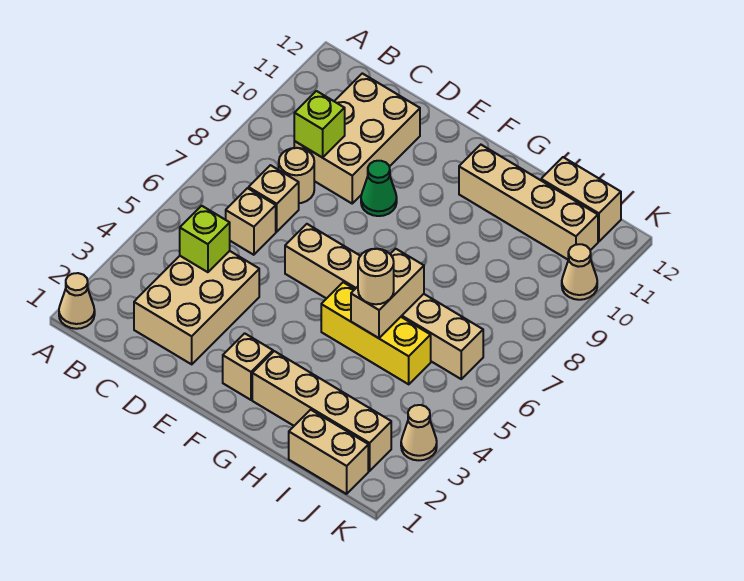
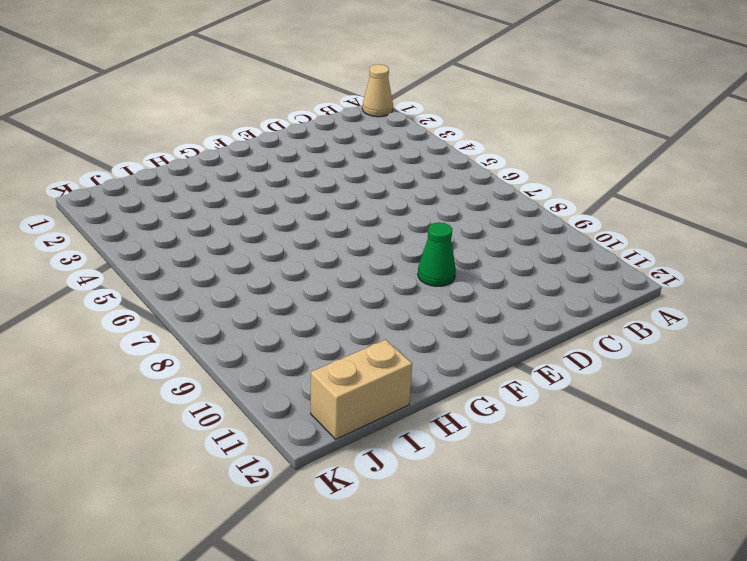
none -> tan brick C2:D4 level 1
none -> tan brick C6 level 1
none -> tan brick C7 level 1

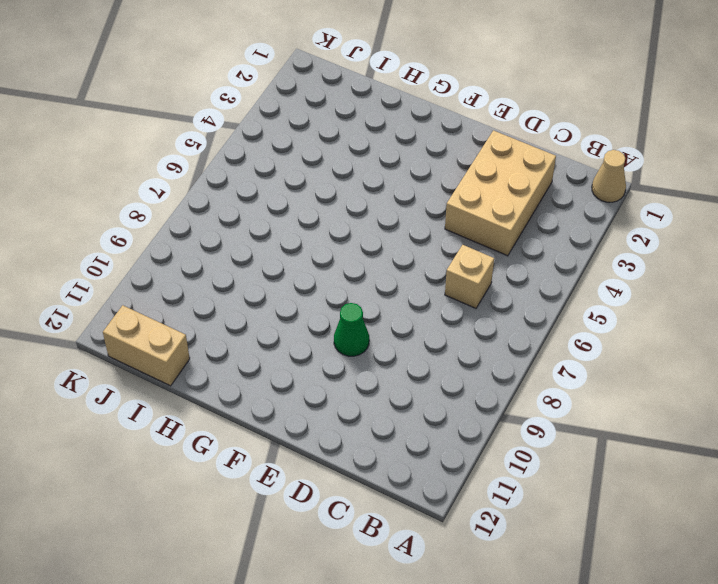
none -> tan brick C7 level 1
none -> tan round brick C8 level 1
none -> tan brick C9:D11 level 1

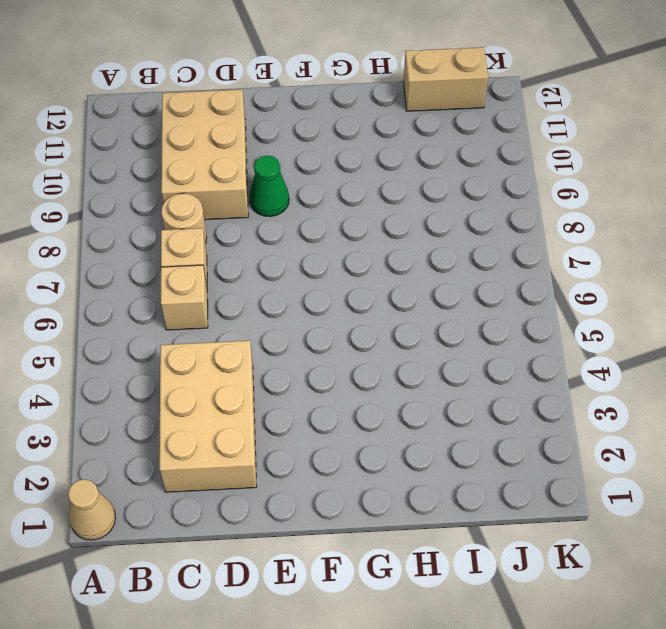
none -> tan brick E6:J6 level 1
none -> tan brick F2 level 1
none -> tan brick G2:J2 level 1

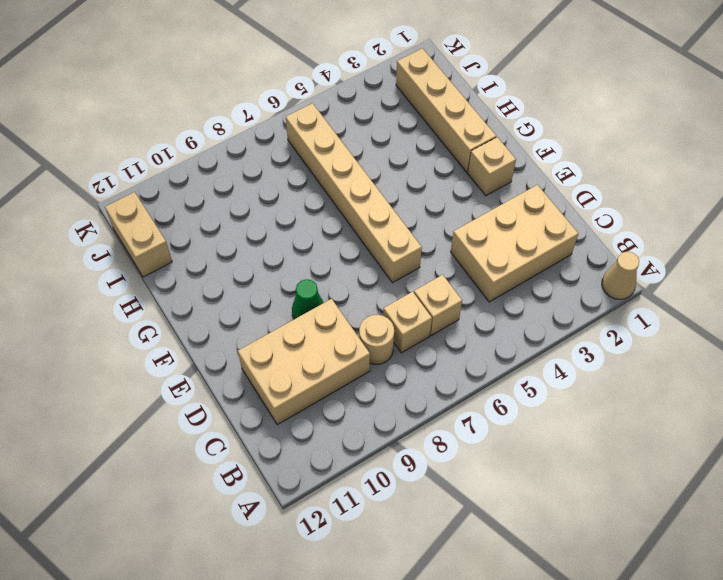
none -> yellow brick G5:I5 level 1
none -> tan brick G11:J11 level 1
none -> tan brick I1:J1 level 1

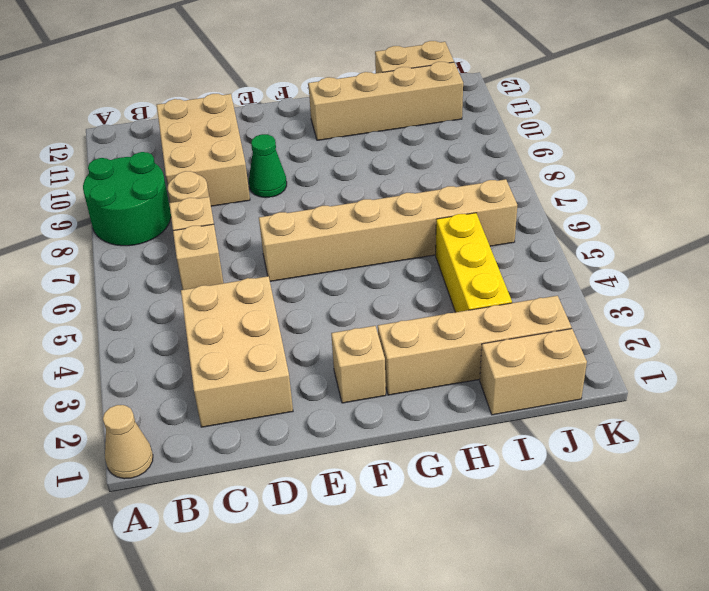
green round brick A8:B9 level 1 -> none
yellow brick I3:I5 level 1 -> yellow brick G5:I5 level 1
none -> tan cone K3 level 1
none -> tan cone K10 level 1
none -> lime brick C4 level 2

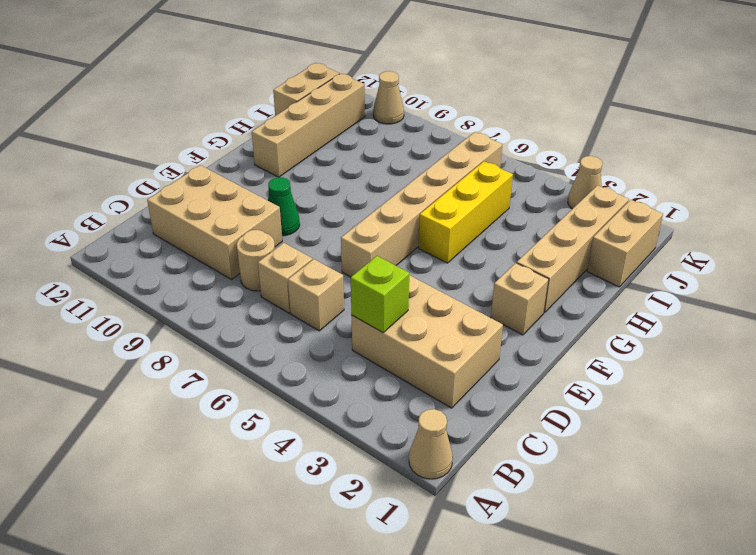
none -> lime brick C9 level 2
none -> tan brick H5:H6 level 2
none -> tan round brick H5 level 3

